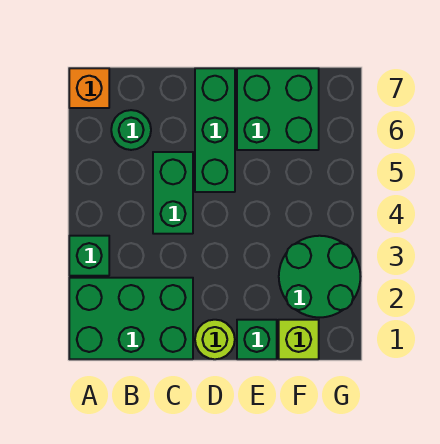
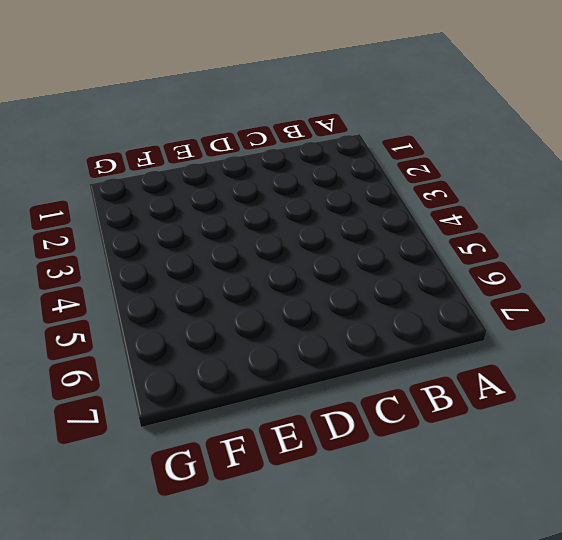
none -> green brick A1:C2 level 1
none -> green brick A3 level 1

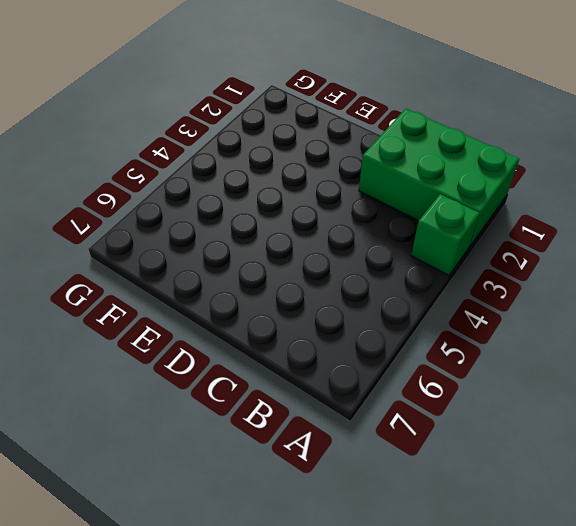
none -> orange brick A7 level 1
none -> green round brick B6 level 1

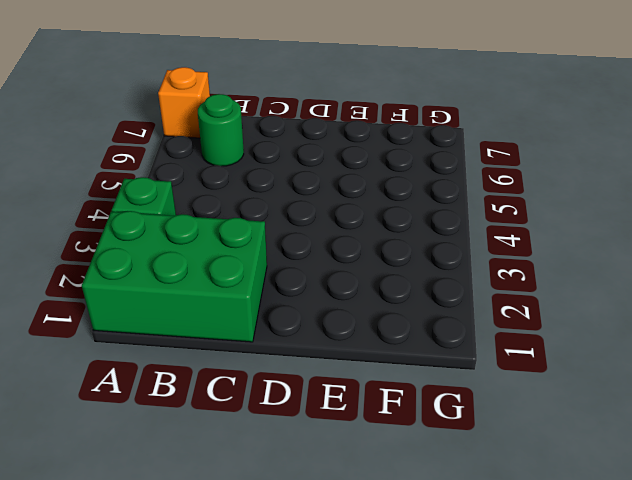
none -> green brick C4:C5 level 1
none -> lime round brick D1 level 1

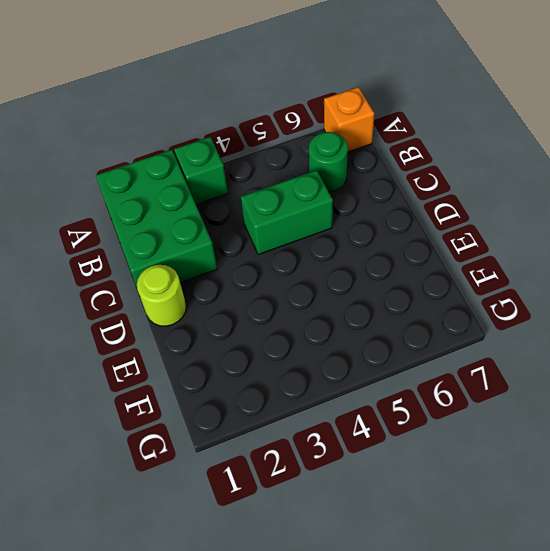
none -> green brick D5:D7 level 1
none -> green brick E1 level 1

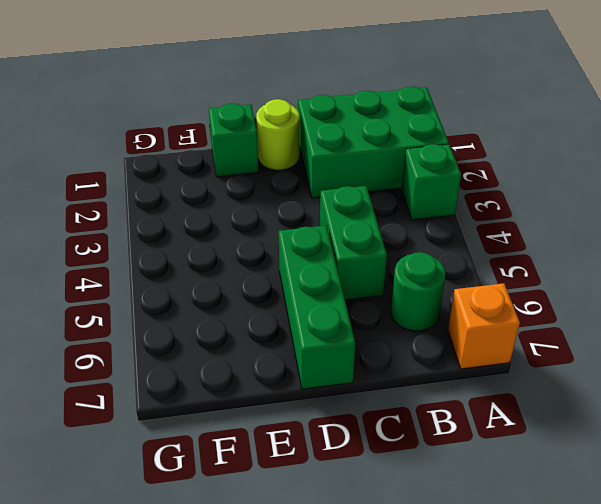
none -> green brick E6:F7 level 1
none -> lime brick F1 level 1

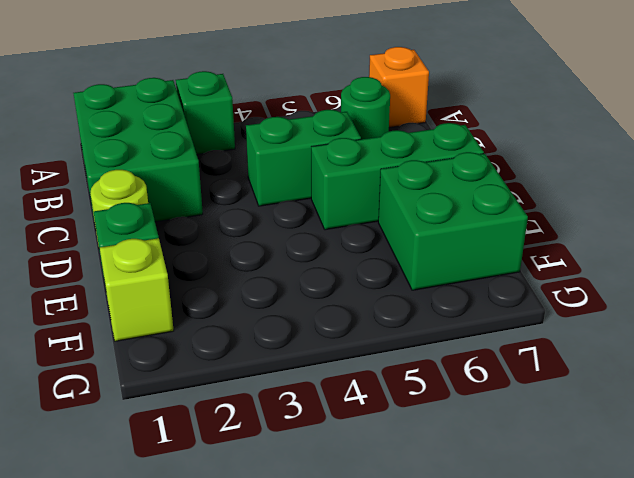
none -> green round brick F2:G3 level 1

